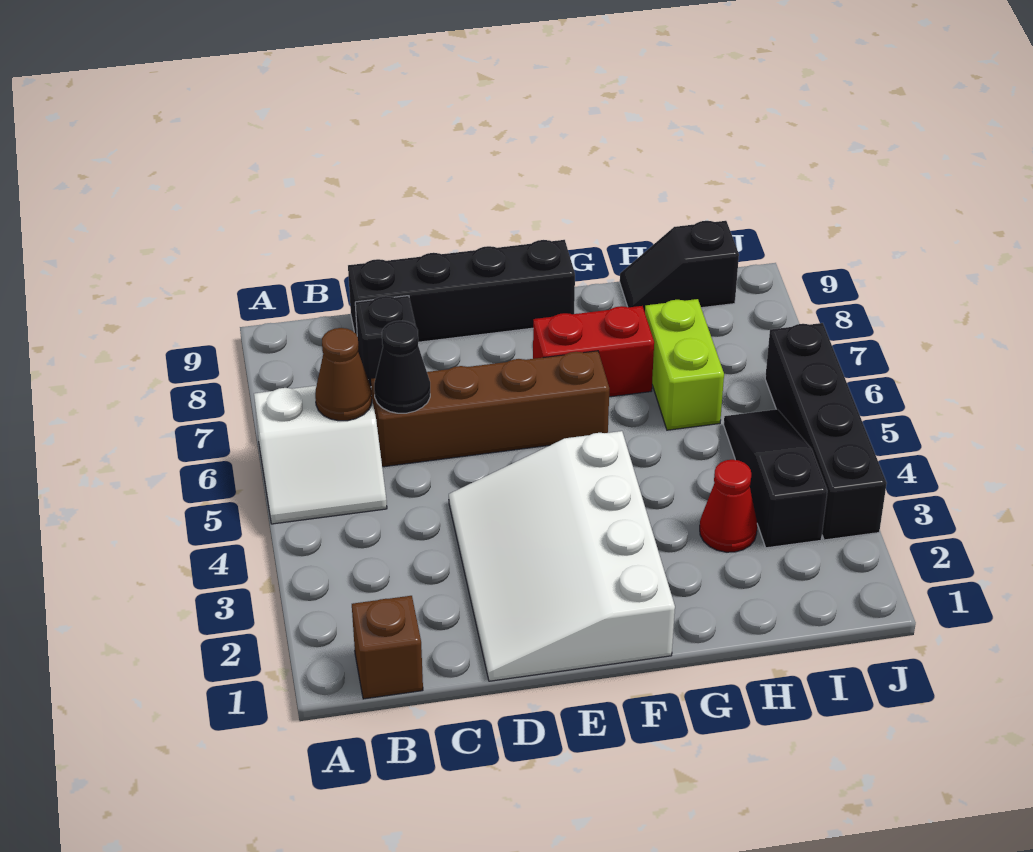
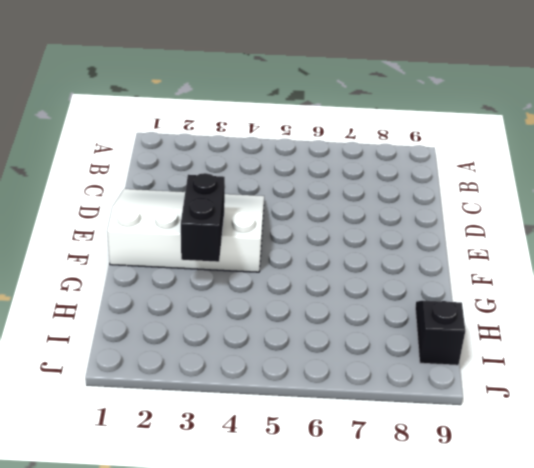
black brick F3:G3 level 2 -> none
none -> white slope A5:B6 level 1 top 6
none -> brown brick B1 level 1
none -> brown brick C6:F6 level 1

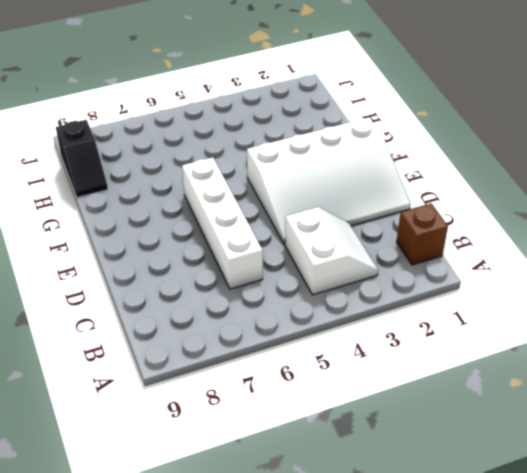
white slope B3:C4 level 1 top 4 -> white slope A5:B6 level 1 top 6
white brick C6:F6 level 1 -> brown brick C6:F6 level 1
none -> black brick C8 level 1
none -> black brick C9:F9 level 1
none -> red brick F7:G7 level 1

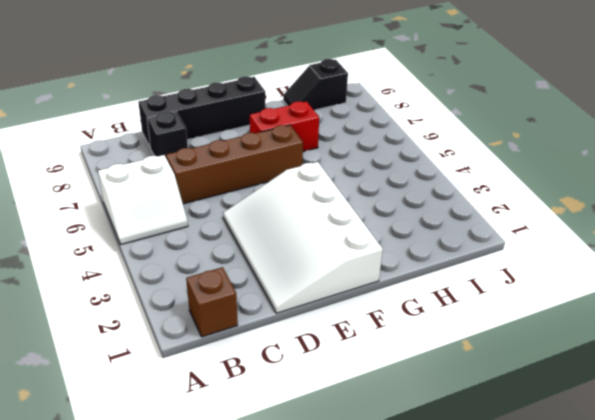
none -> red cone H3 level 1
none -> lime brick H6:H7 level 1
none -> black slope I3:I5 level 1 top 3

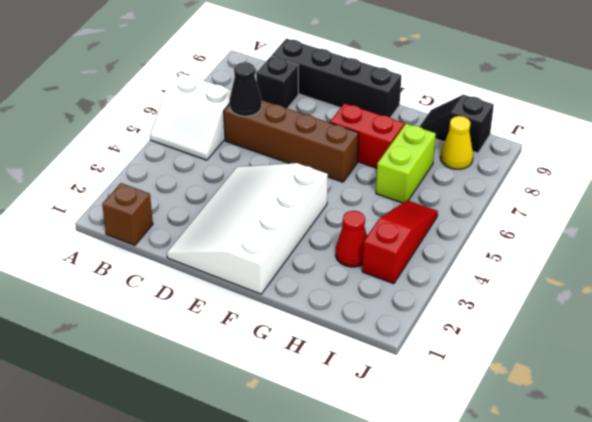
red slope I3:I5 level 1 top 3 -> black slope I3:I5 level 1 top 3
yellow cone I8 level 1 -> none
none -> black brick J3:J6 level 1
none -> brown cone B6 level 2

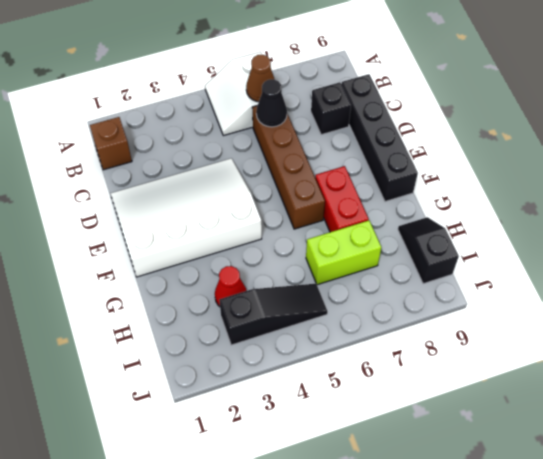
none -> black brick J3:J6 level 1

